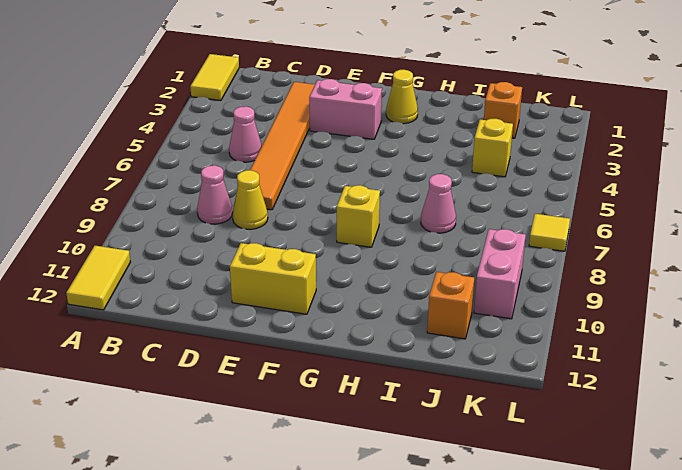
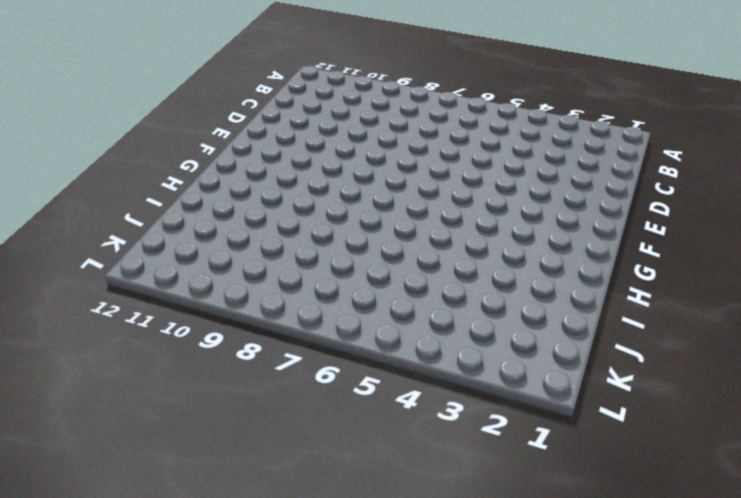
none -> yellow tile A1:A2 level 1
none -> yellow tile A11:A12 level 1
none -> pink cone C5 level 1

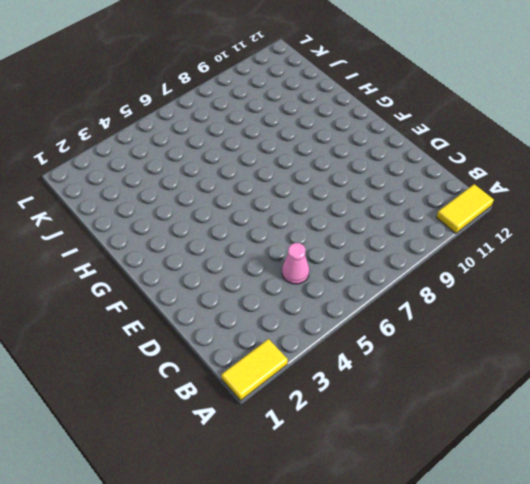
none -> pink cone C8 level 1
none -> orange tile D2:D7 level 1
none -> yellow cone D8 level 1

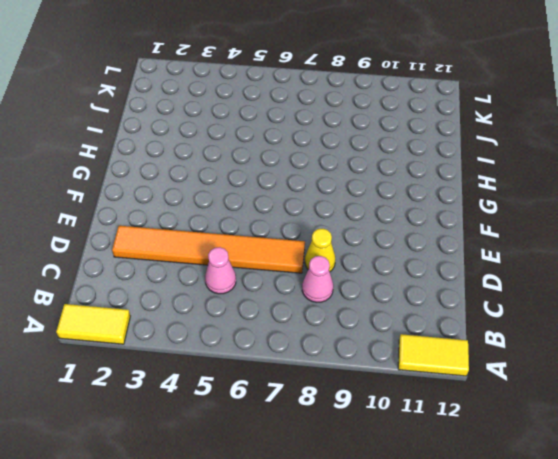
none -> pink brick E3:F3 level 1
none -> yellow brick E11:F11 level 1
none -> yellow cone G2 level 1

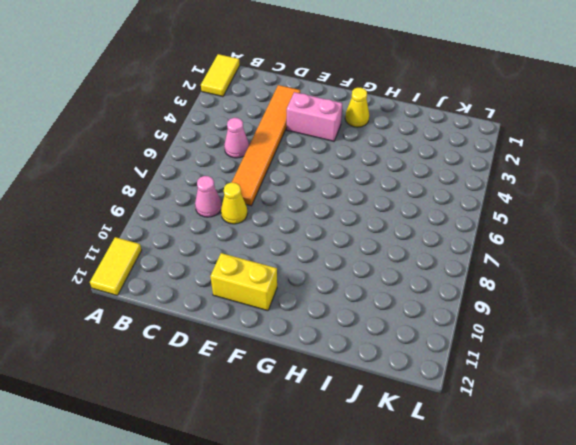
none -> yellow brick G8 level 1
none -> pink cone I7 level 1
none -> orange brick J2 level 1

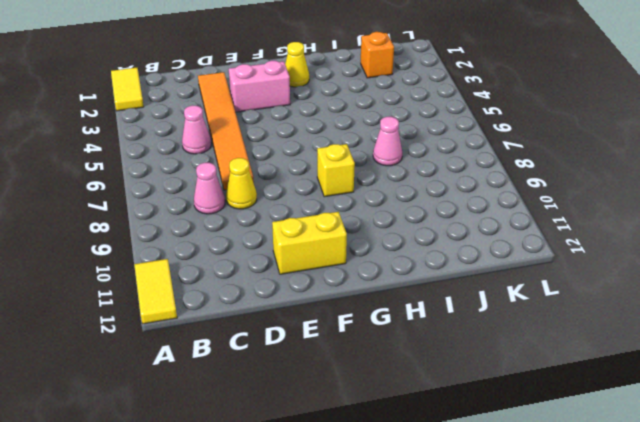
none -> yellow brick J4 level 1
none -> orange brick J11 level 1
none -> pink brick K9:K10 level 1

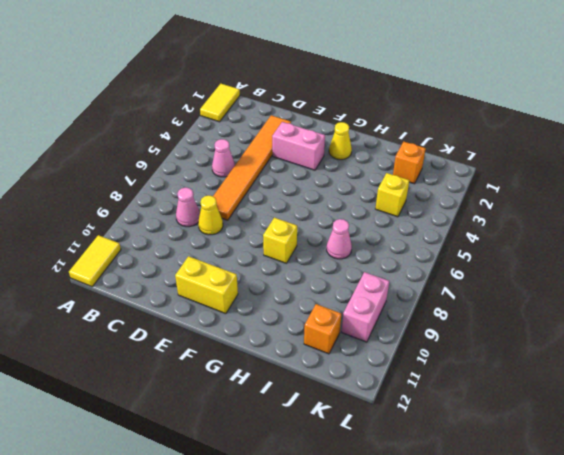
none -> yellow tile L7 level 1

